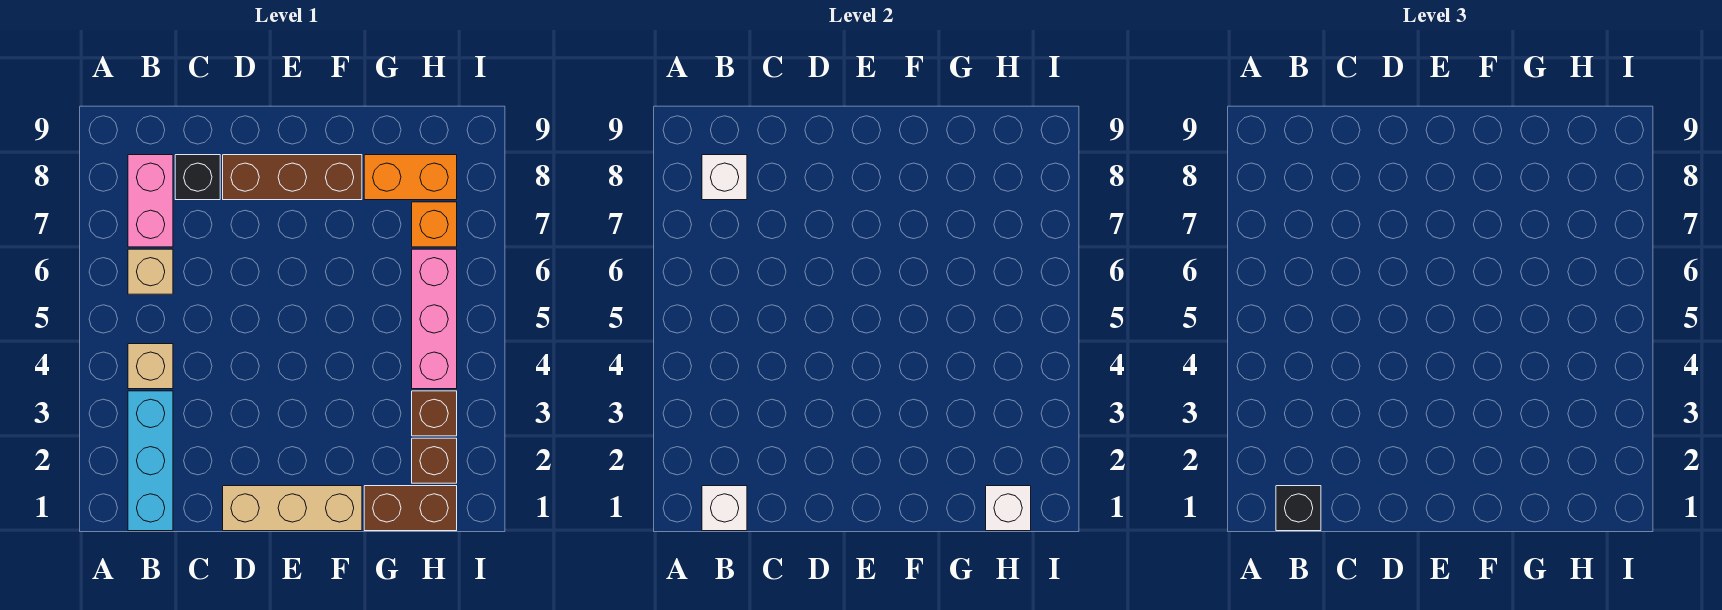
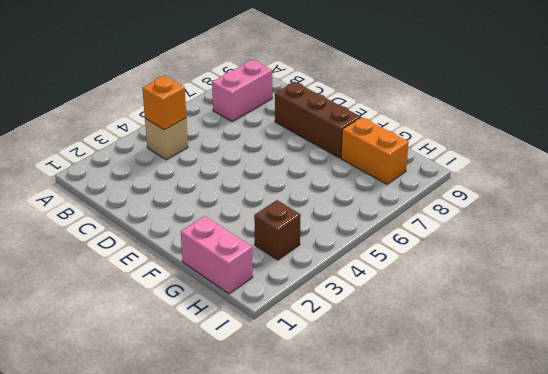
orange brick B4 level 2 -> orange brick H7 level 1
pink brick G1:H1 level 1 -> brown brick G1:H1 level 1
none -> cyan brick B1:B3 level 1
none -> tan brick B6 level 1
none -> black brick C8 level 1

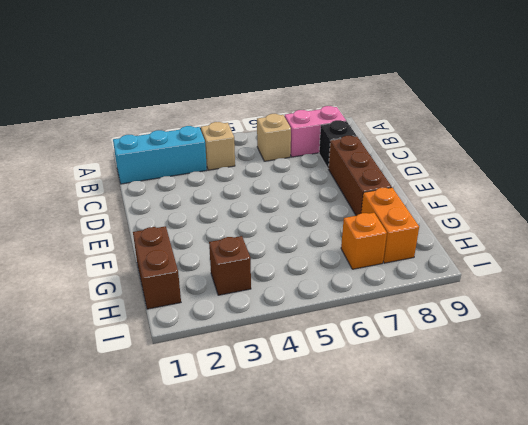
none -> tan brick D1:F1 level 1
none -> brown brick H2 level 1
none -> pink brick H4:H6 level 1

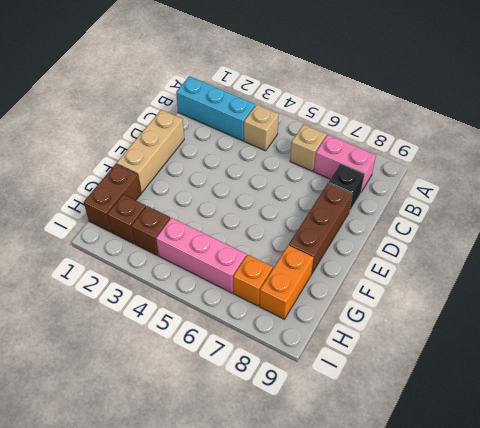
none -> white brick B1 level 2
none -> white brick B8 level 2
none -> white brick H1 level 2

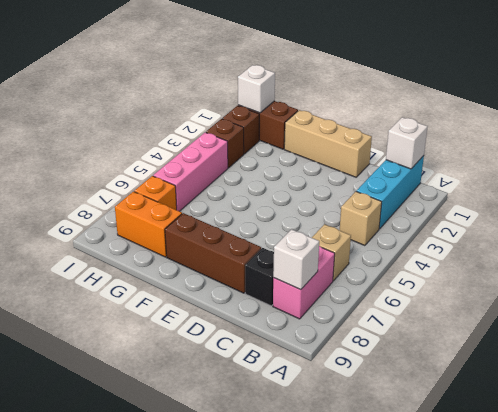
none -> black brick B1 level 3

